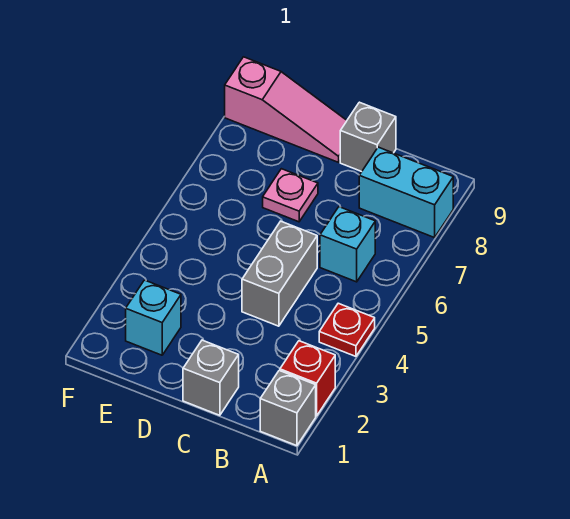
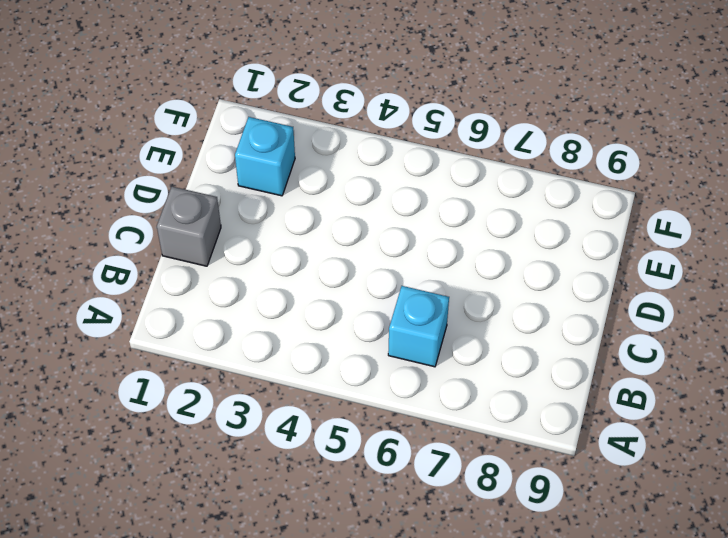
none -> grey brick A1 level 1
none -> red brick A2 level 1

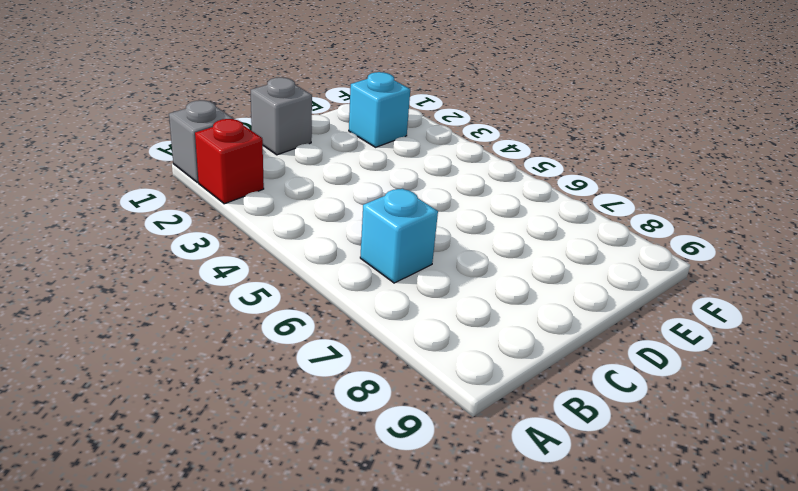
none -> red plate A4 level 1
none -> cyan brick A8:B8 level 1

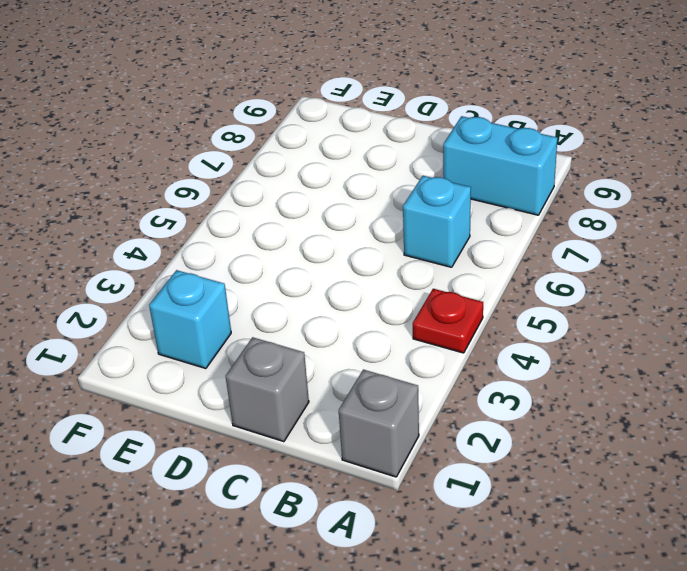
none -> red brick A2 level 1
none -> grey brick C4:C5 level 1

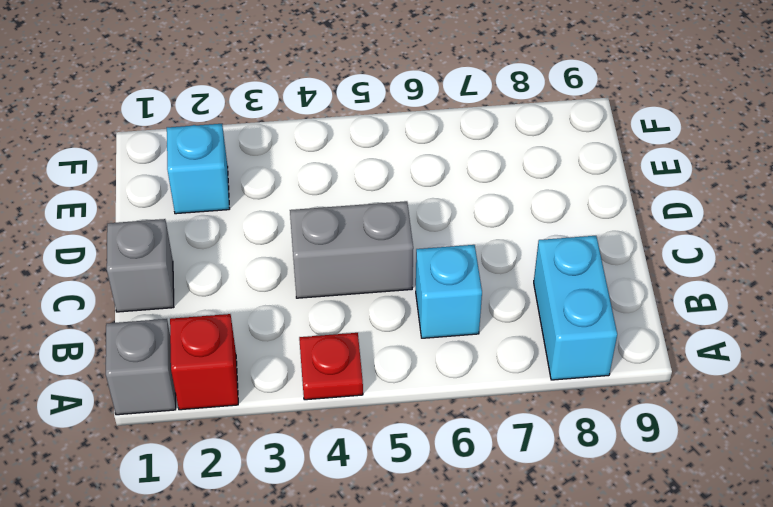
none -> grey brick C9 level 1
none -> pink plate D7 level 1

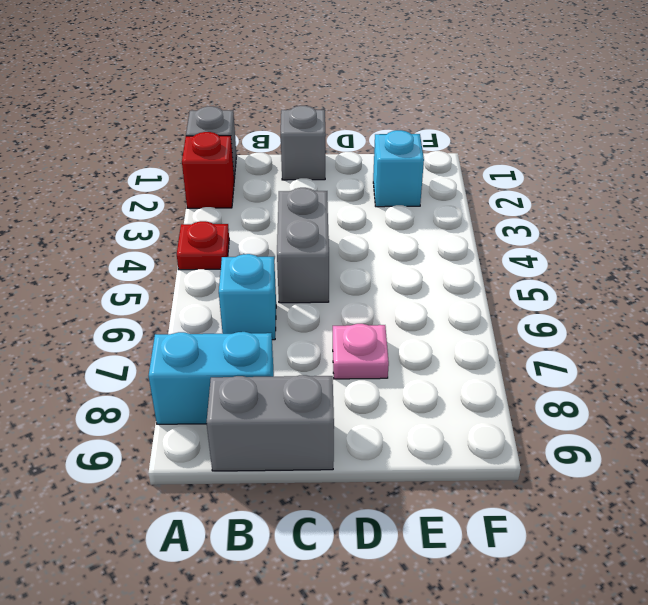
grey brick B9:C9 level 1 -> grey brick C9 level 1
none -> pink slope D9:F9 level 1 top F

